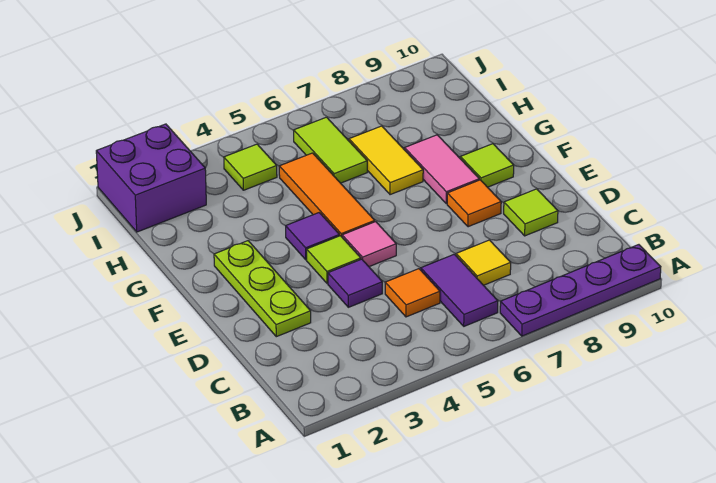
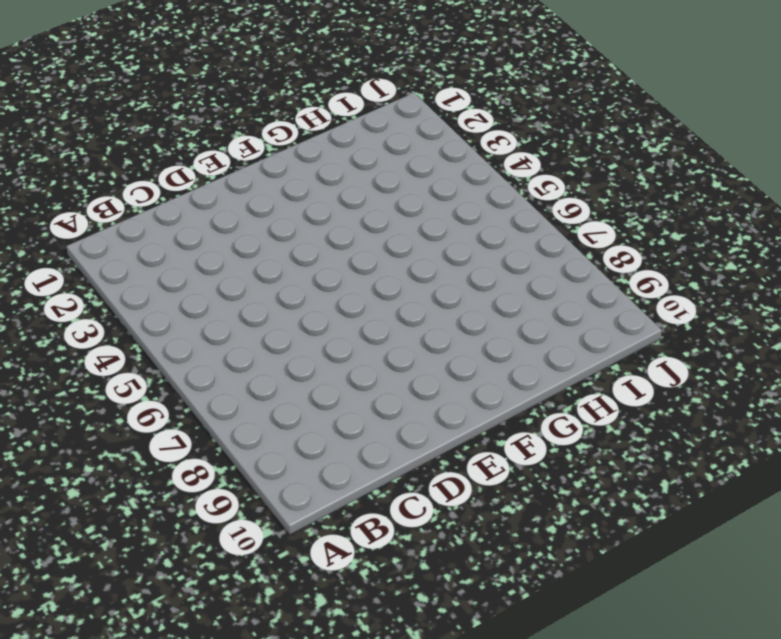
none -> purple plate A7:A10 level 1
none -> purple tile B6:C6 level 1
none -> orange tile C5 level 1

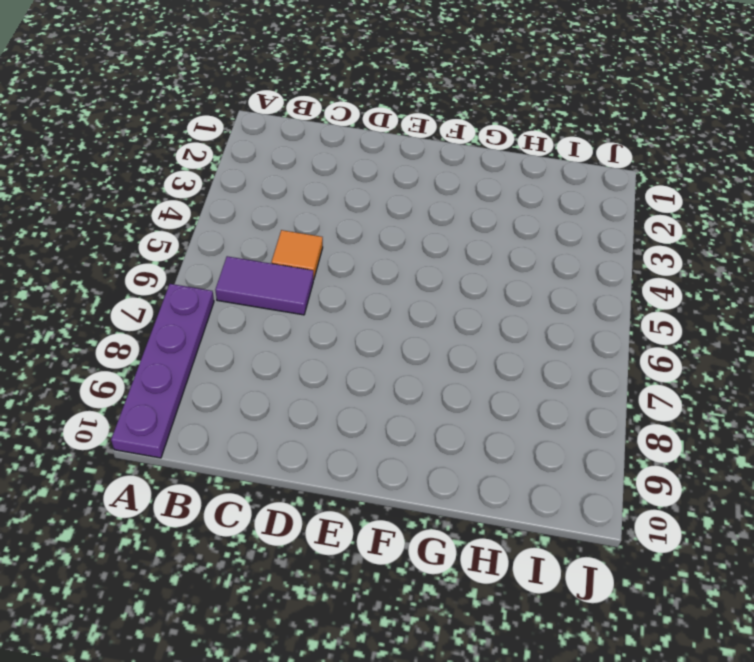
none -> yellow tile C7 level 1
none -> lime plate D2:F2 level 1
none -> purple tile D4 level 1

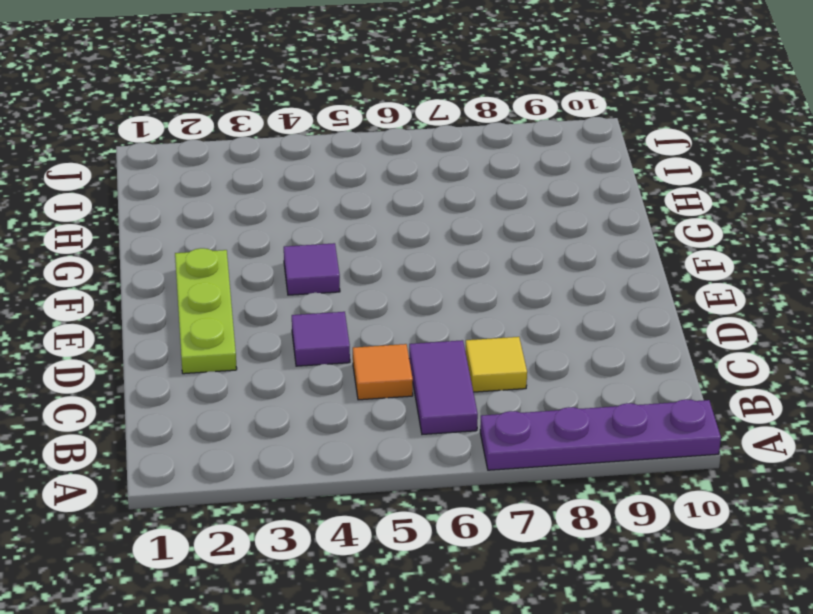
none -> lime tile D9 level 1
none -> lime tile E4 level 1
none -> pink tile E5 level 1

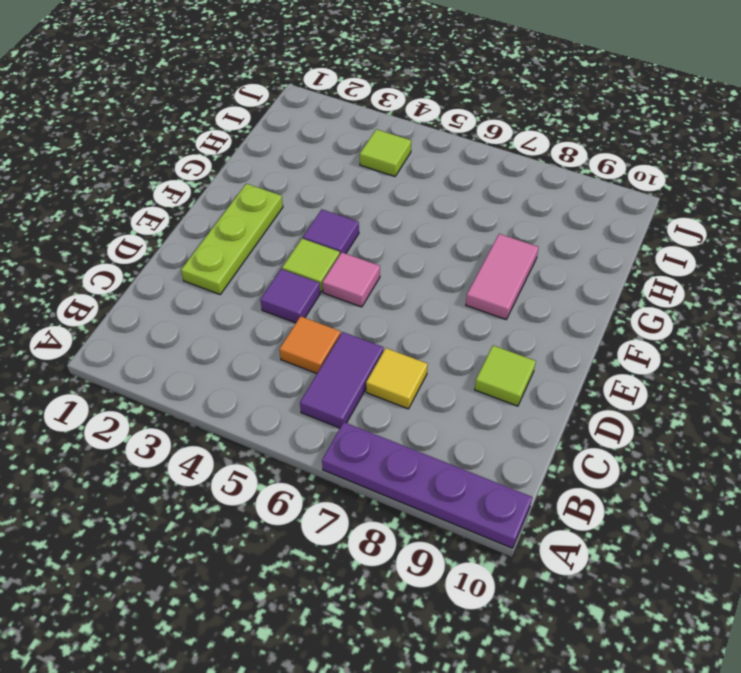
none -> orange tile E8 level 1
none -> orange tile F5:H5 level 1
none -> lime tile F9 level 1

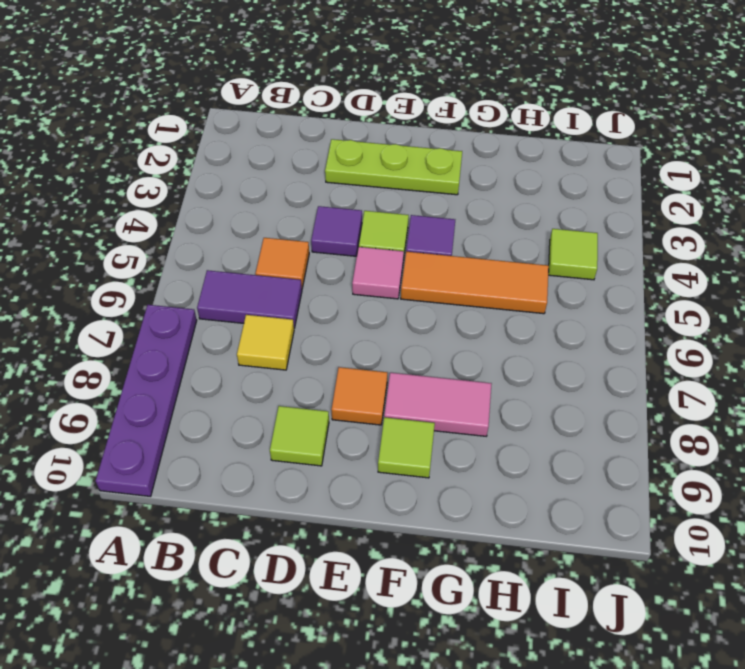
none -> yellow tile G7:H7 level 1
none -> lime tile H6:I6 level 1
none -> purple brick I1:J2 level 1

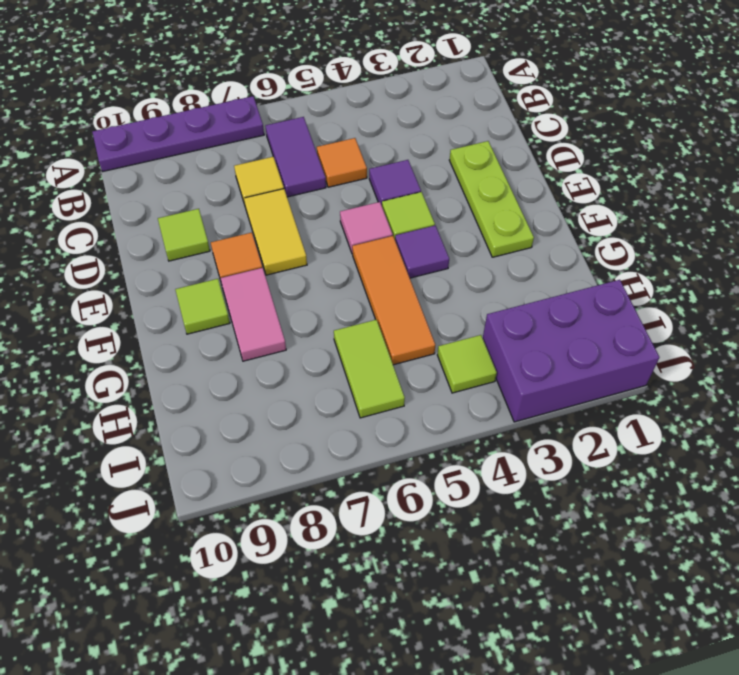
yellow tile D7:E7 level 1 -> yellow tile G7:H7 level 1
purple brick I1:J3 level 1 -> purple brick I1:J2 level 1

